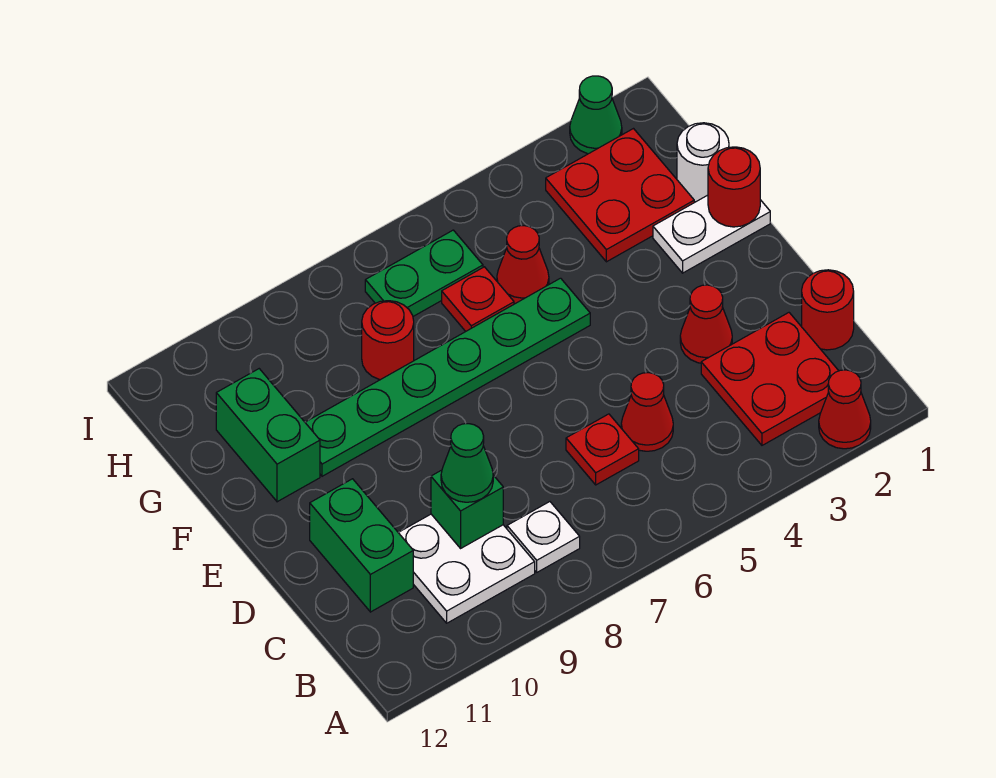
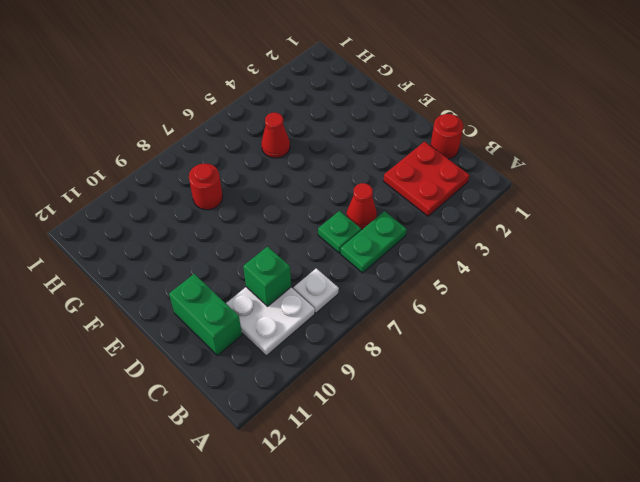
green plate B5:B6 level 1 -> green plate H6:H7 level 1
green plate C6 level 1 -> red plate C6 level 1
none -> red cone A2 level 1
none -> red cone D3 level 1
none -> white plate F1:F2 level 1

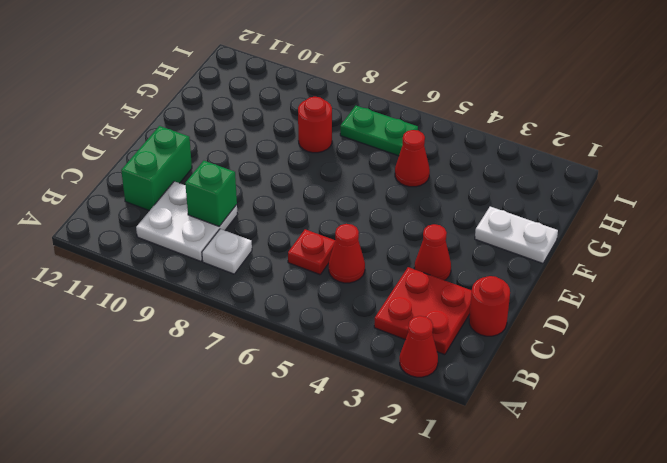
none -> green plate F5:F10 level 1
none -> green brick F11:G11 level 1
none -> white round brick G1 level 1

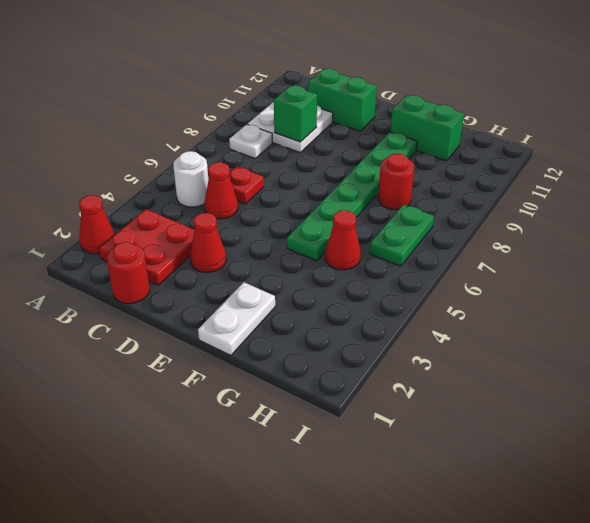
white round brick B5 level 1 -> white round brick G1 level 1
none -> red plate G2:H3 level 1
none -> red plate G6 level 1
none -> green cone I2 level 1

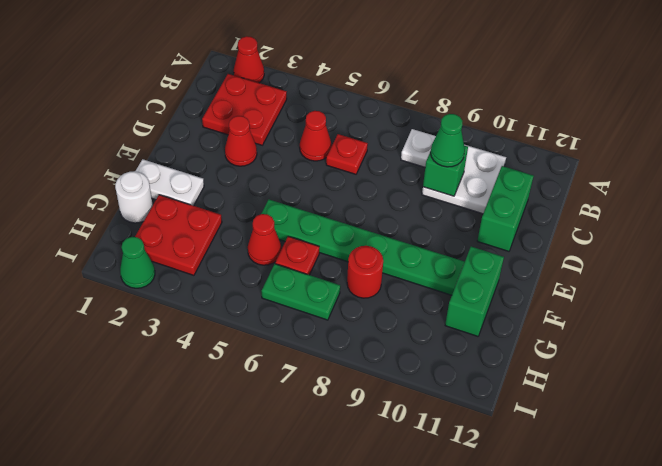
none -> red round brick C1 level 1
none -> red round brick F1 level 2

